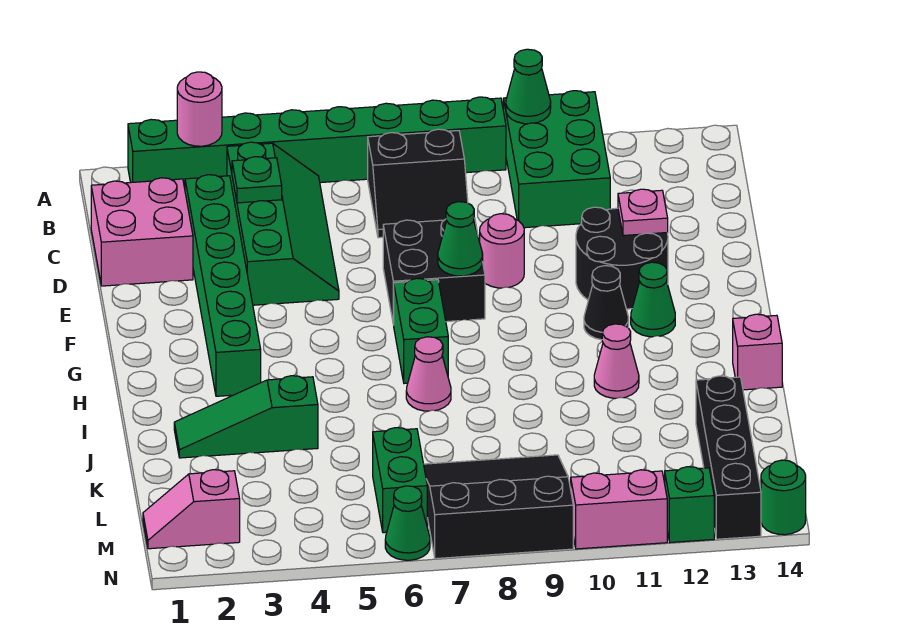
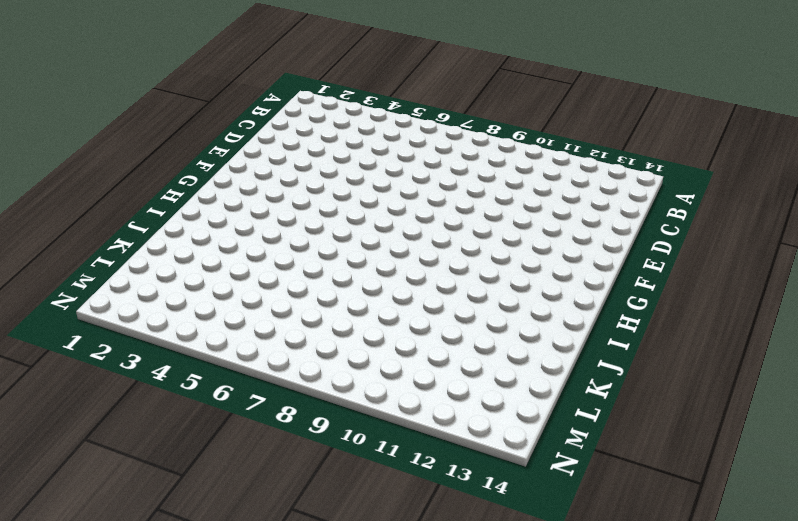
none -> green brick A2:A9 level 1
none -> green brick A10:C11 level 1
none -> green slope B4:E5 level 1 top 4

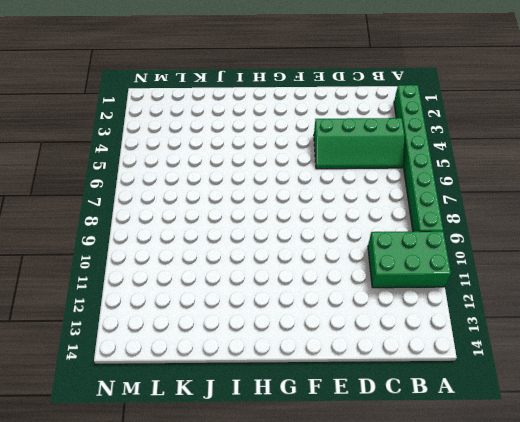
none -> black slope B7:C8 level 1 top B
none -> pink brick C1:D2 level 1
none -> green brick C3:H3 level 1

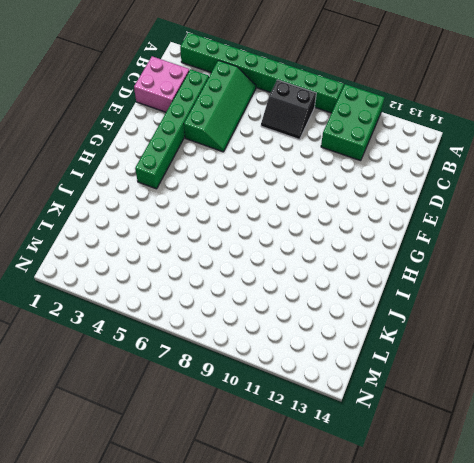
none -> black brick E7:F8 level 1
none -> pink round brick E9 level 1
none -> black round brick E11:F12 level 1

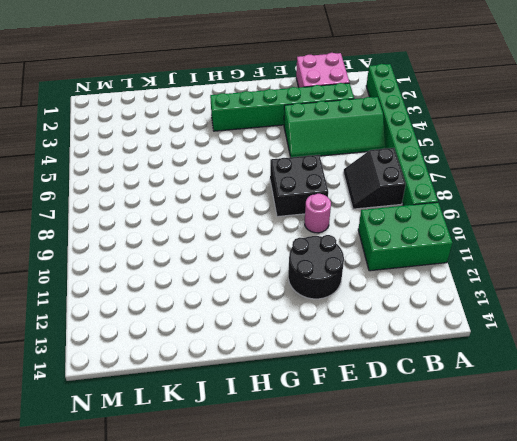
none -> green brick G7:H7 level 1
none -> black cone G11 level 1
none -> green cone G12 level 1

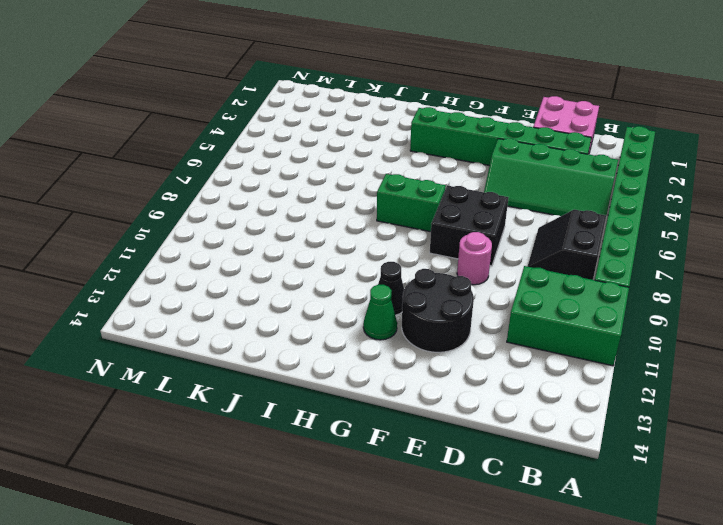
none -> pink cone I7 level 1
none -> pink cone I11 level 1
none -> pink brick I14 level 1

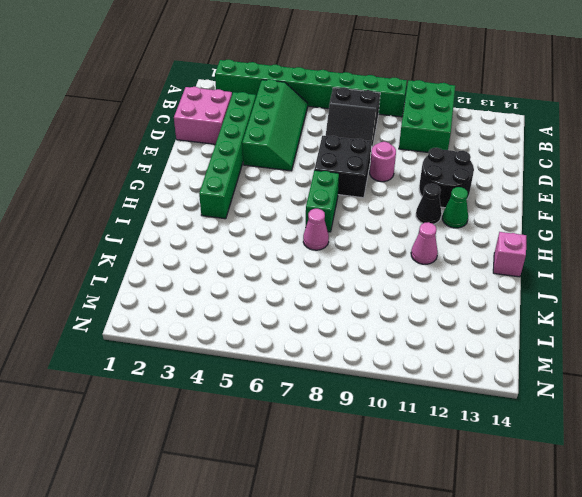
none -> green slope J2:J4 level 1 top 4
none -> black brick K13:N13 level 1
none -> green brick L6:M6 level 1

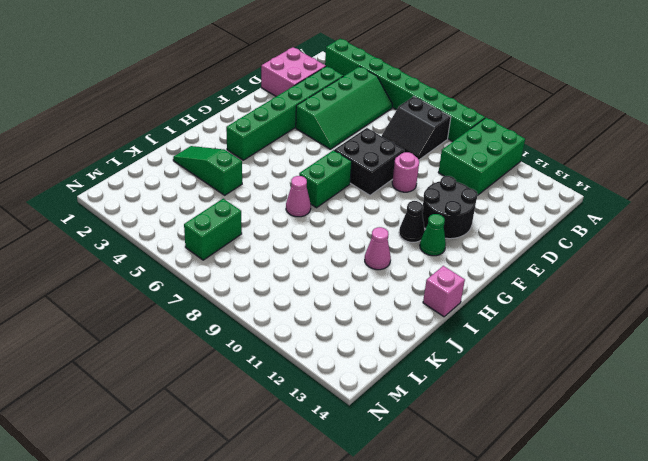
none -> black brick K13:N13 level 1
none -> black slope L7:N9 level 1 top N
none -> pink slope M1:M2 level 1 top 2

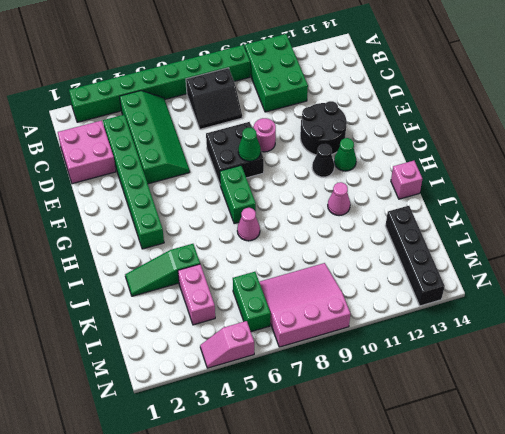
pink brick K4:L4 level 1 -> pink brick N10:N11 level 1
pink slope L7:N9 level 1 top N -> black slope L7:N9 level 1 top N
pink slope N4:N5 level 1 top 5 -> pink slope M1:M2 level 1 top 2
none -> green cone N6 level 1
none -> green brick N12 level 1
none -> green round brick N14 level 1

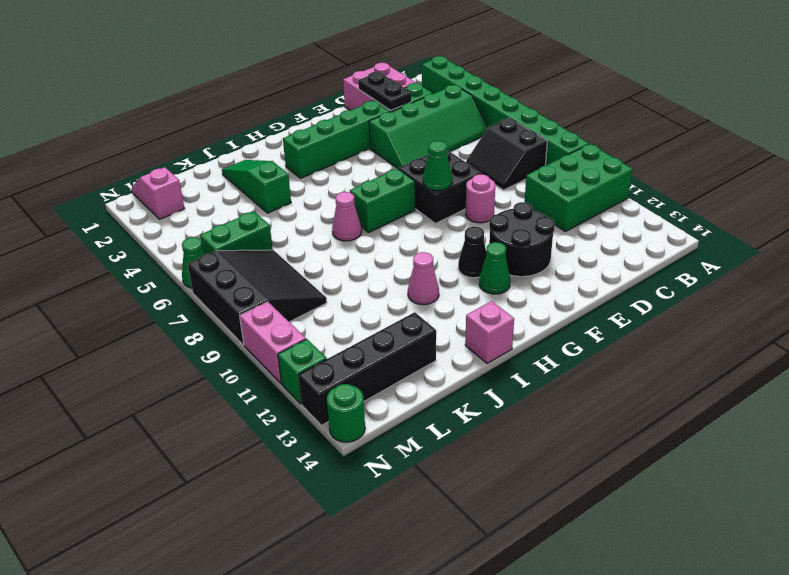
black plate D2:D3 level 2 -> none
none -> pink round brick A3 level 2
none -> green cone A10 level 2
none -> green plate C4 level 2

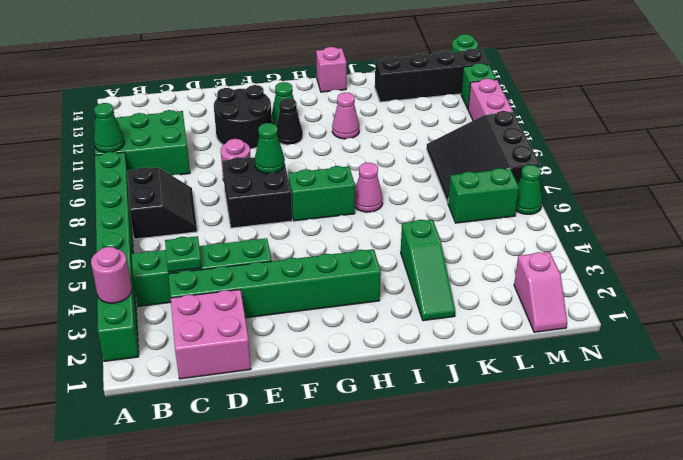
none -> pink plate E12 level 2

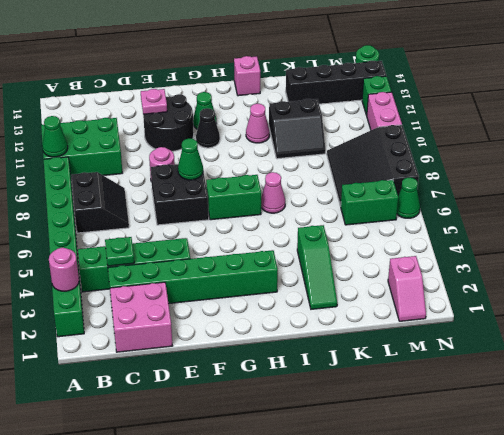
black slope J10:K11 level 1 top 11 -> none

